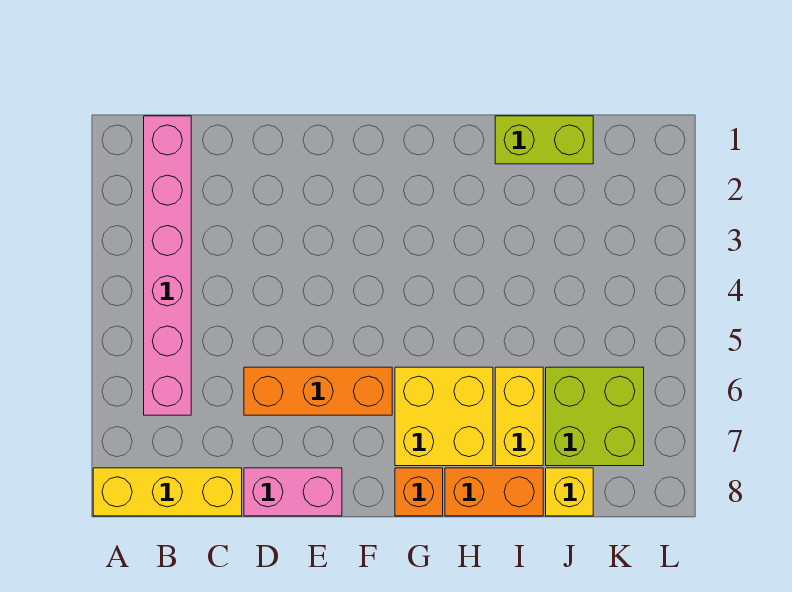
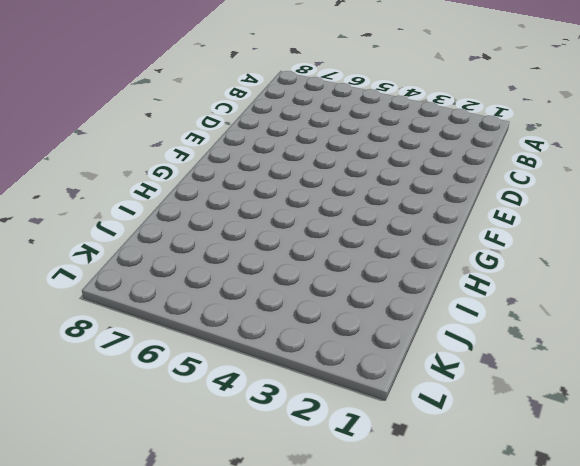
none -> yellow brick A8:C8 level 1
none -> pink brick B1:B6 level 1

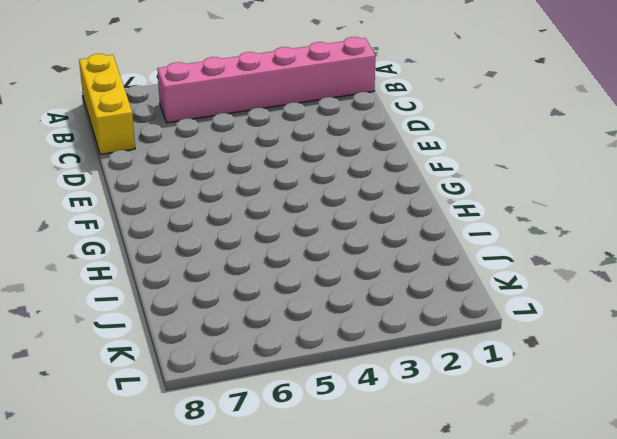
none -> orange brick D6:F6 level 1
none -> pink brick D8:E8 level 1

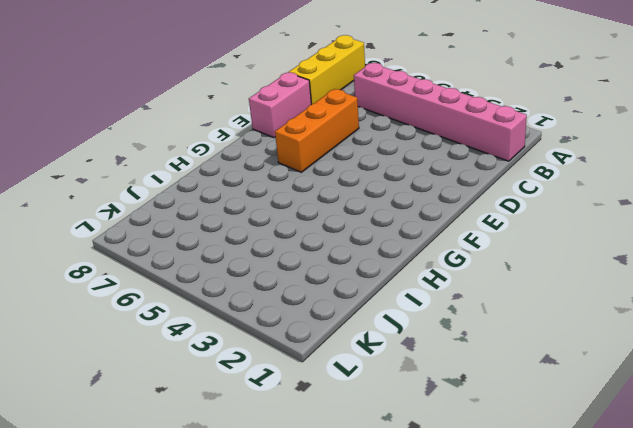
none -> yellow brick G6:H7 level 1
none -> orange brick G8 level 1

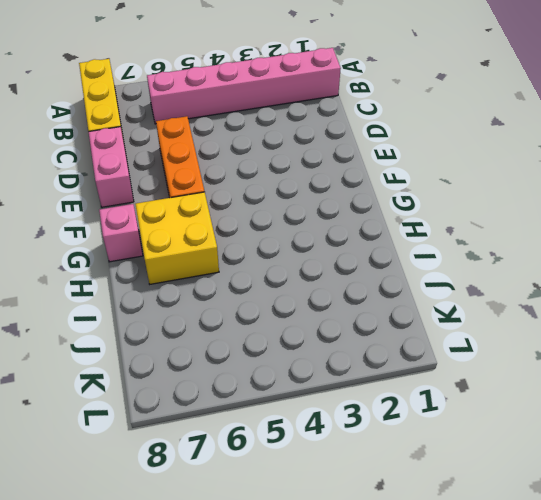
pink brick G8 level 1 -> orange brick G8 level 1
none -> orange brick H8:I8 level 1
none -> lime brick I1:J1 level 1

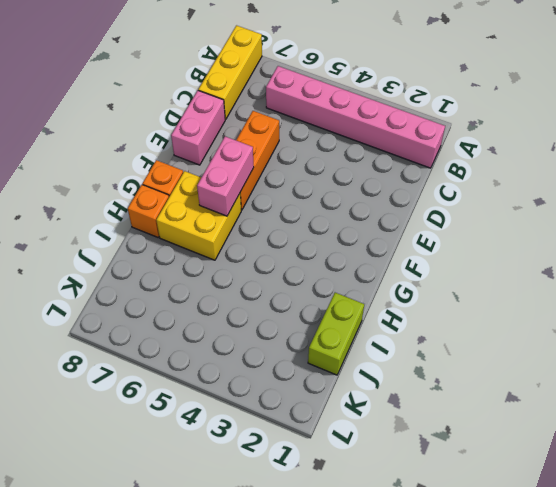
pink brick F6:G6 level 2 -> none
orange brick H8 level 1 -> orange brick H8:I8 level 1
none -> yellow brick I6:I7 level 1
none -> lime brick J6:K7 level 1

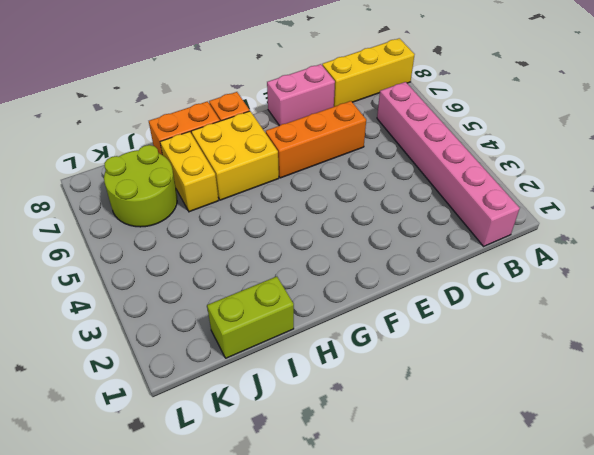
lime round brick J6:K7 level 1 -> lime brick J6:K7 level 1
none -> yellow brick J8 level 1

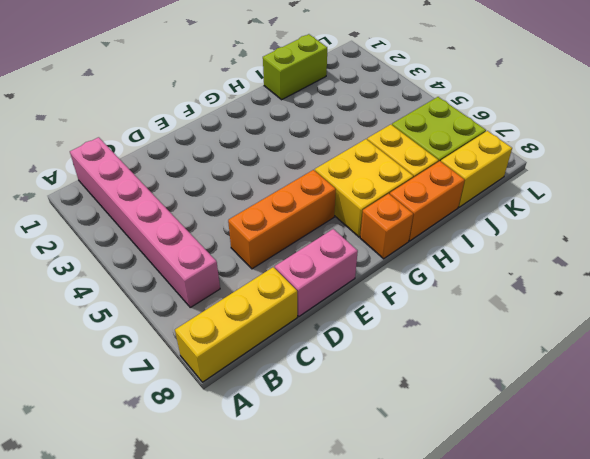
yellow brick J8:K8 level 1 -> yellow brick J8 level 1

